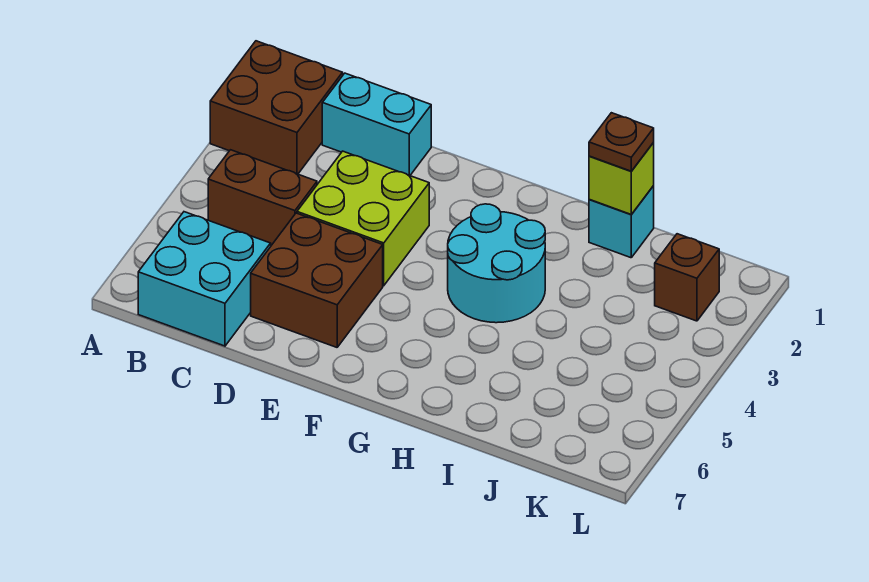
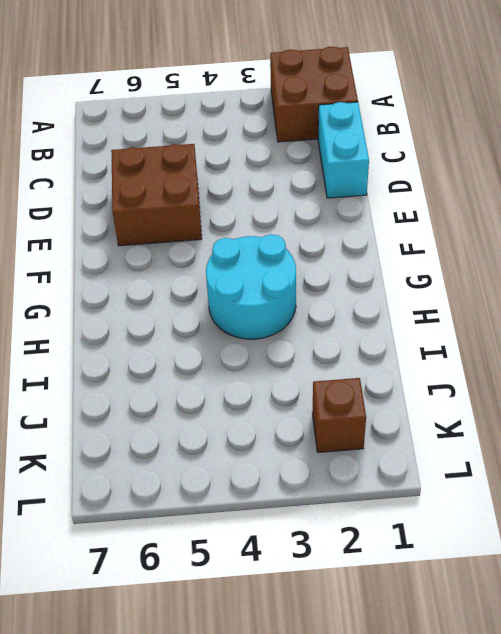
none -> brown brick B4:C4 level 1
none -> cyan brick B6:C7 level 1

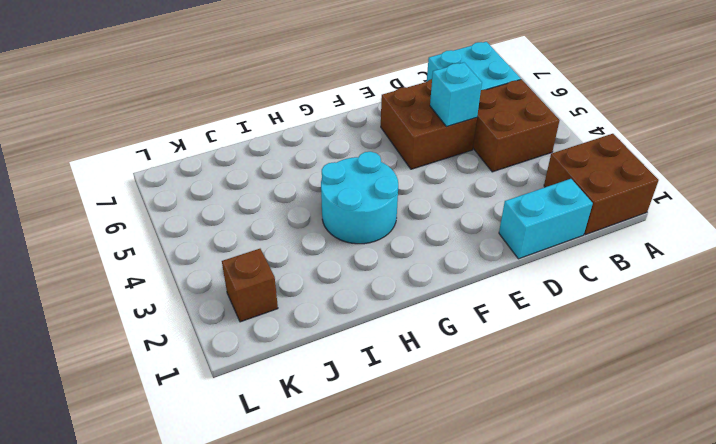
brown brick B4:C5 level 1 -> brown brick B4:C4 level 1
cyan brick D5 level 2 -> cyan brick I1 level 1
none -> lime brick D3:E4 level 1
none -> lime brick I1 level 2

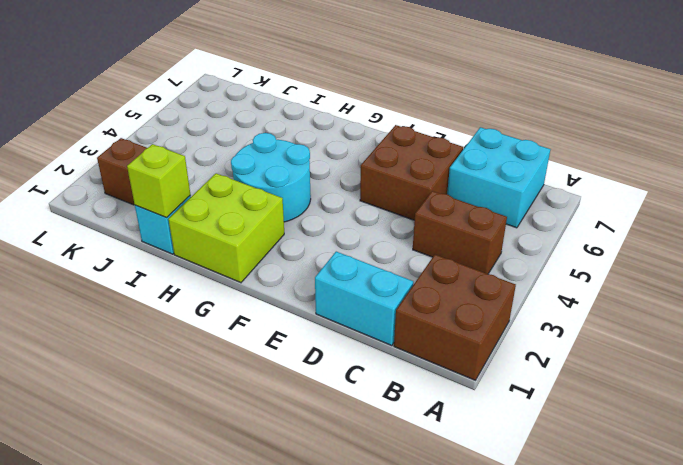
lime brick G1:H2 level 1 -> lime brick D3:E4 level 1
none -> brown plate I1 level 3

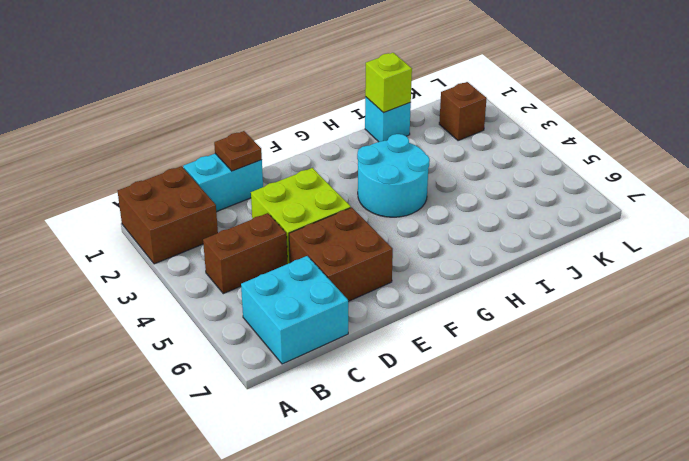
brown plate D1 level 2 -> brown plate I1 level 3

